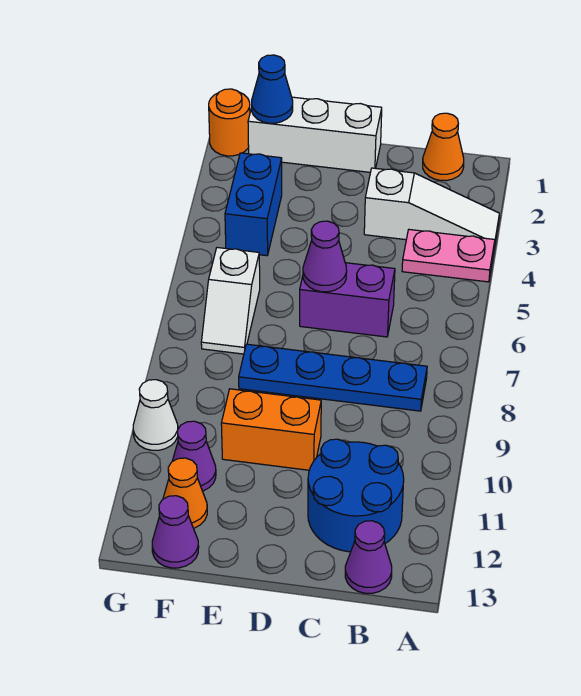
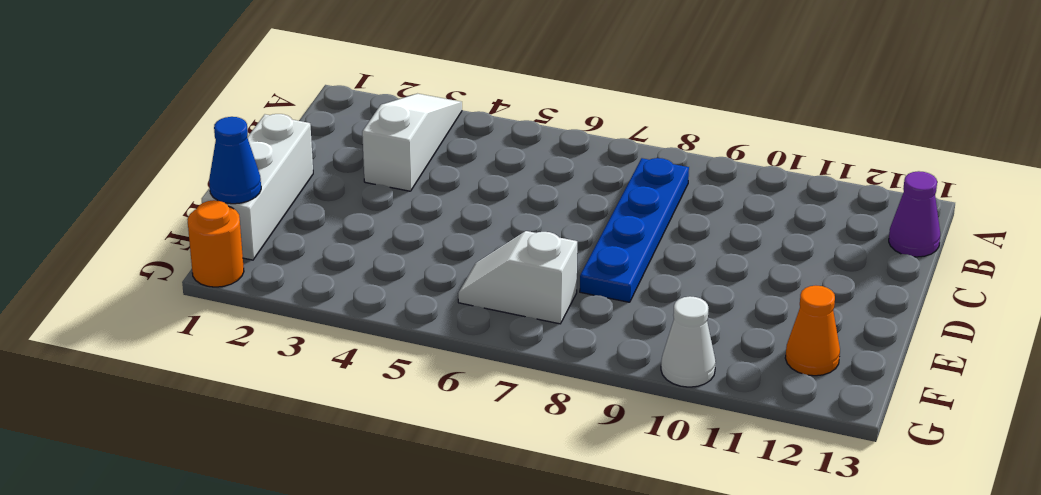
white slope F6:F7 level 1 top 7 -> white slope F6:F7 level 1 top 6
none -> pink plate A4:B4 level 1
none -> orange cone B1 level 1
none -> blue round brick B11:C12 level 1

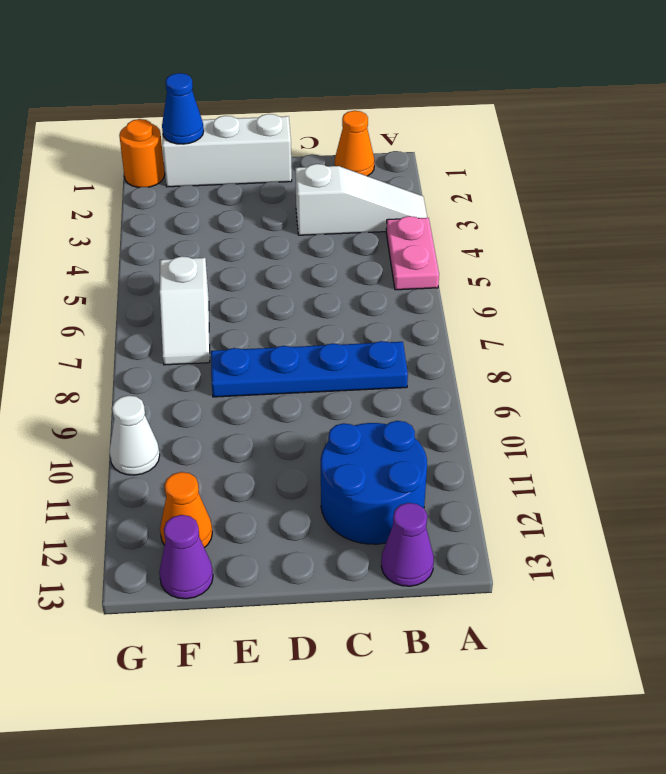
pink plate A4:A5 level 1 -> pink plate A4:B4 level 1
none -> purple brick C6:D6 level 1
none -> orange brick D10:E10 level 1
none -> blue brick F3:F4 level 1

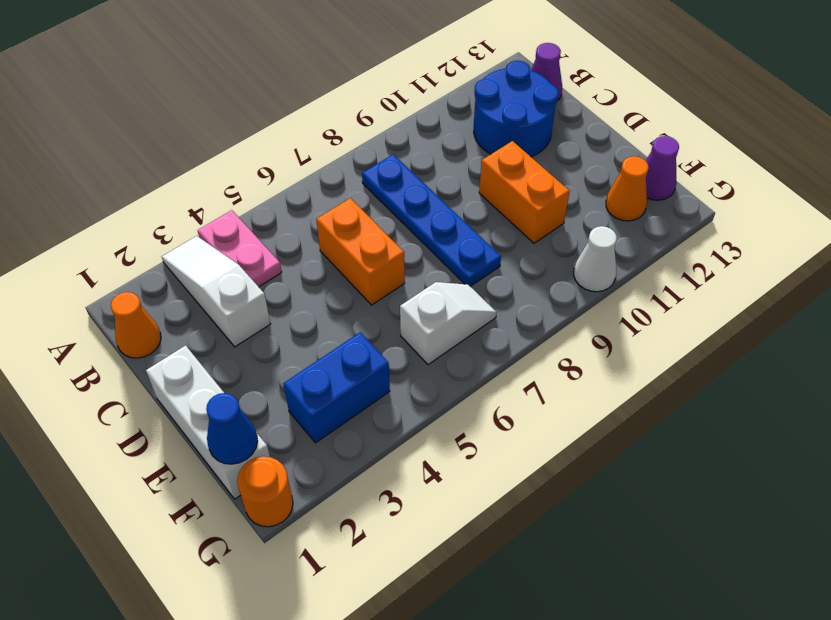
orange brick C6:D6 level 1 -> purple brick C6:D6 level 1
none -> purple cone F11 level 1
none -> purple cone D6 level 2

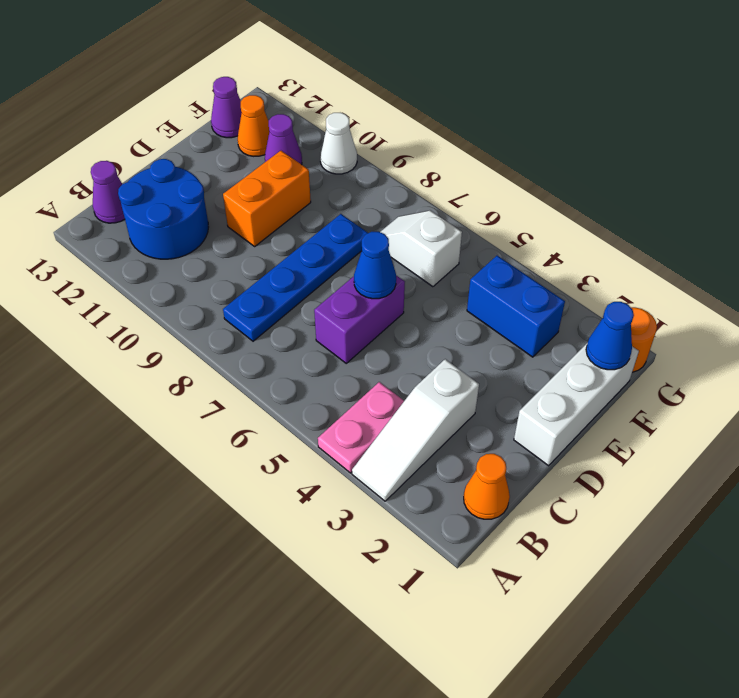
blue cone D6 level 2 -> purple cone D6 level 2

